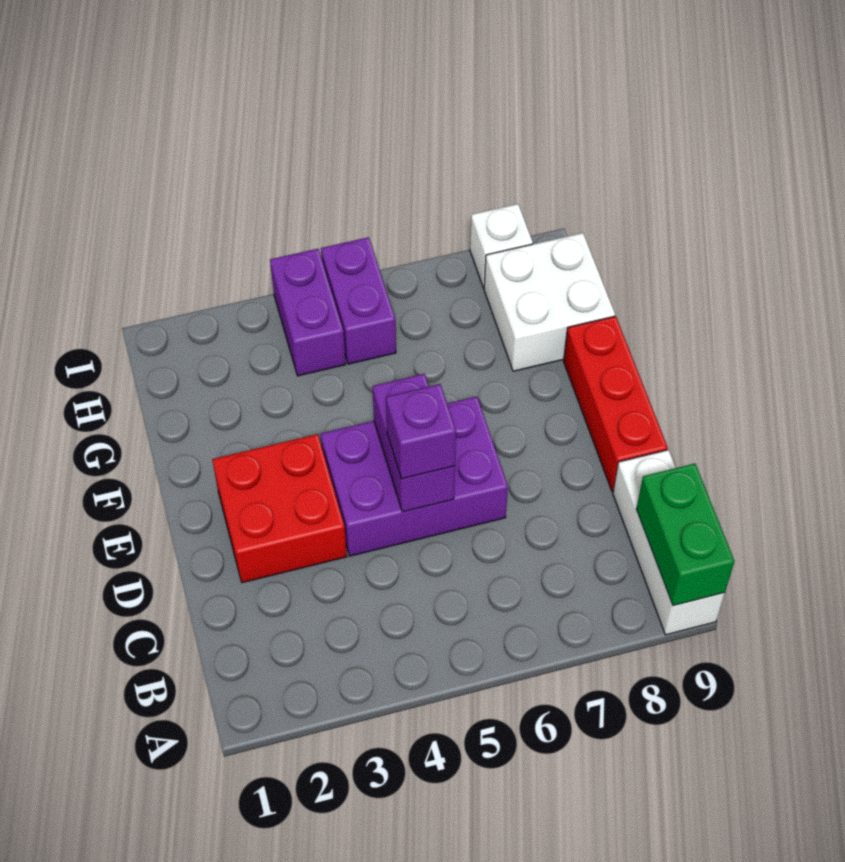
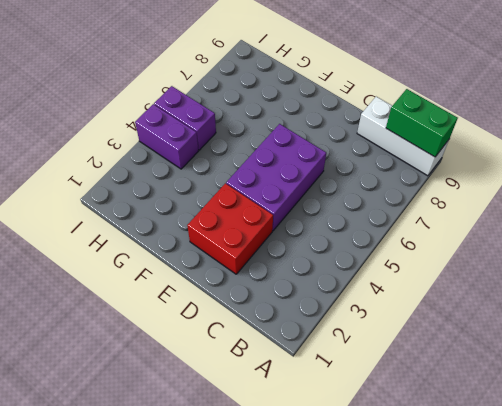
none -> red brick D9:F9 level 1
none -> white brick G8:H9 level 1

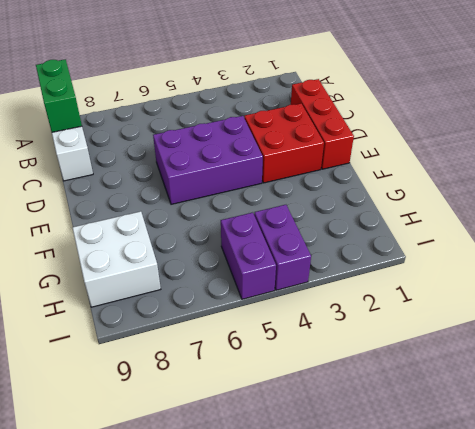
red brick C1:E1 level 1 -> red brick D9:F9 level 1
none -> white brick I8 level 1
none -> purple brick D5:E5 level 2

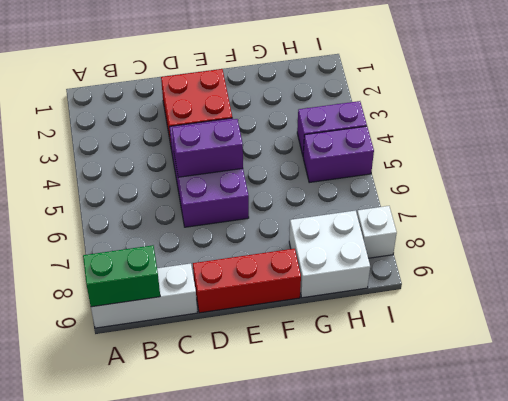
none -> purple brick D5 level 3

